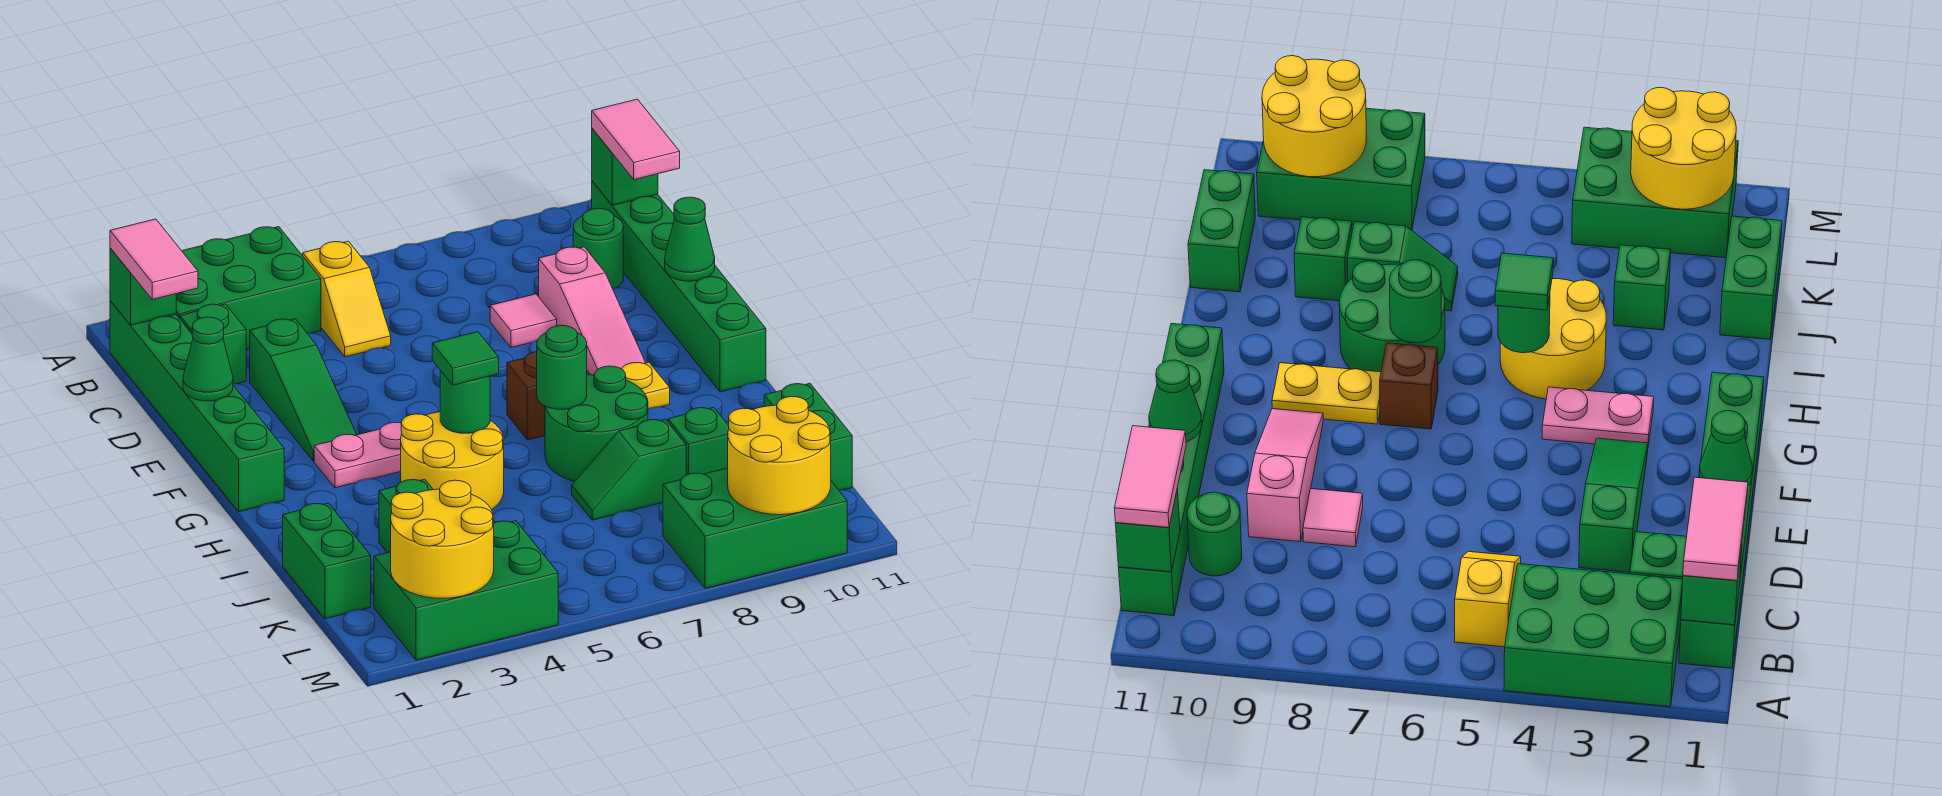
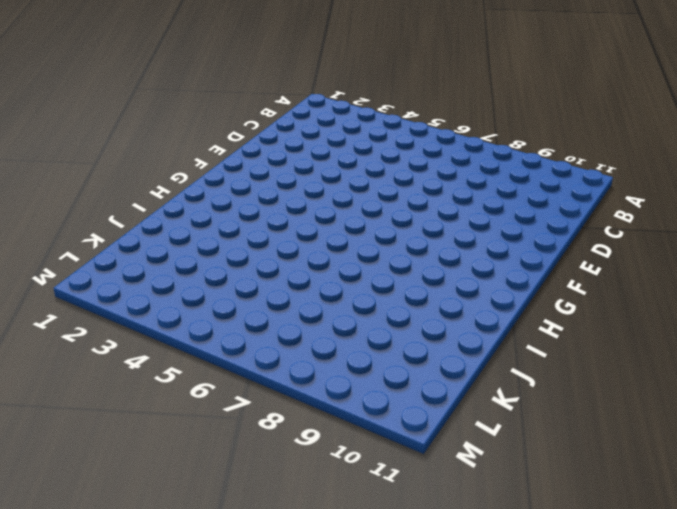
none -> green brick A2:B4 level 1
none -> green brick B1:G1 level 1
none -> yellow slope B5:C5 level 1 top B
none -> green brick B11:G11 level 1

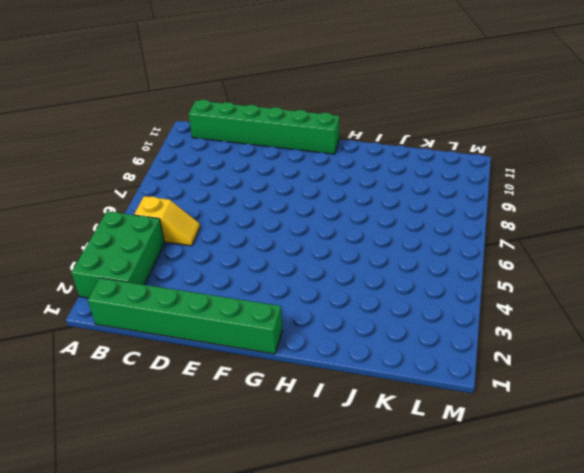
none -> green brick C2 level 1
none -> green round brick C10 level 1
none -> green slope D3:F3 level 1 top D
none -> pink tile D8 level 1

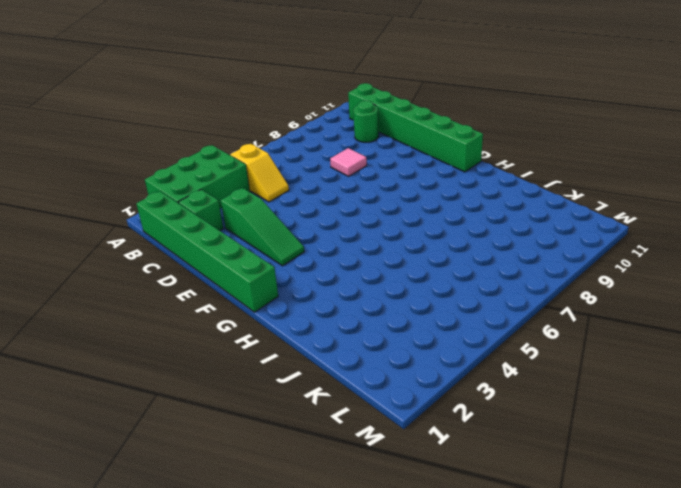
none -> pink slope D9:F9 level 1 top D
none -> pink plate G3:G4 level 1
none -> brown brick G7 level 1
none -> yellow plate G8:G9 level 1

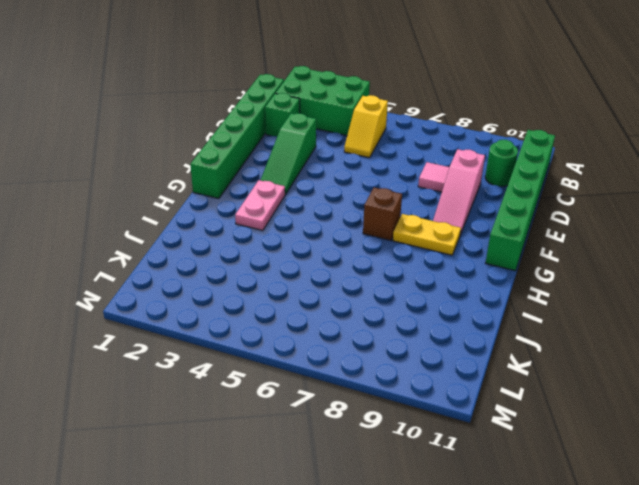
pink plate G3:H3 level 1 -> pink plate G3:G4 level 1
none -> yellow round brick H4:I5 level 1
none -> green round brick H7:I8 level 1
none -> green brick J1:K1 level 1
none -> green brick J3 level 1

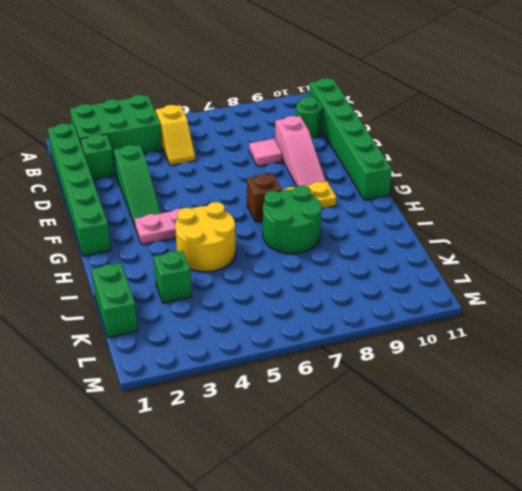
none -> green slope J7:J8 level 1 top 8
none -> green brick J9 level 1
none -> green brick J11:K11 level 1
none -> green brick L2:M4 level 1

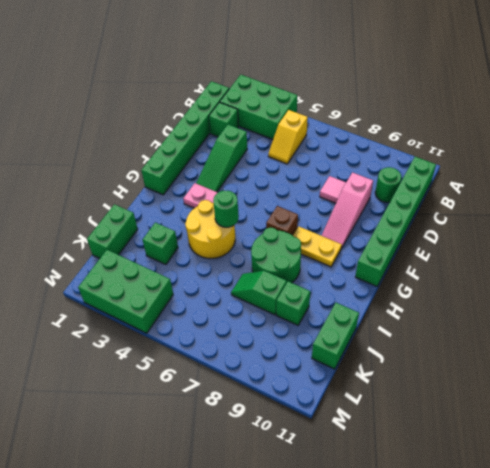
none -> green brick L8:M10 level 1
none -> green brick B1 level 2
none -> green brick B11 level 2
none -> green cone E1 level 2

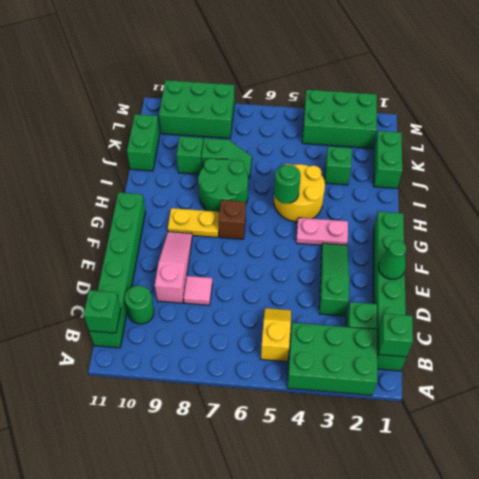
none -> green cone E11 level 2
none -> green round brick H7 level 2
none -> yellow round brick L2:M3 level 2
none -> yellow round brick L9:M10 level 2

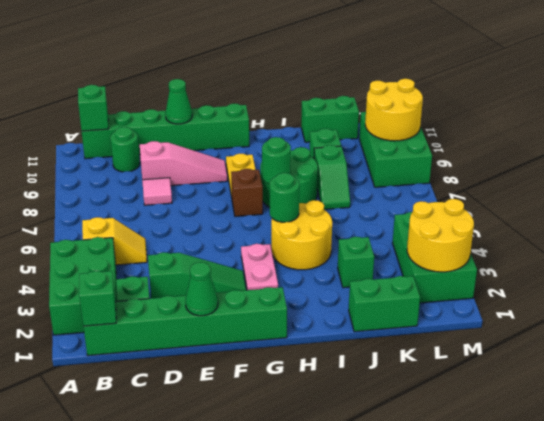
none -> pink tile B1:C1 level 3
none -> pink tile B11:C11 level 3
none -> green tile H5 level 3

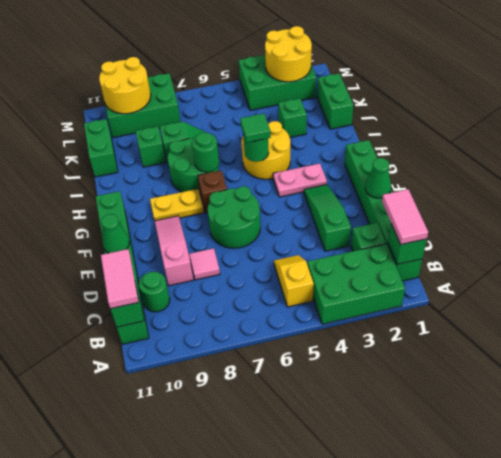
green round brick E6:F7 level 1 -> none

